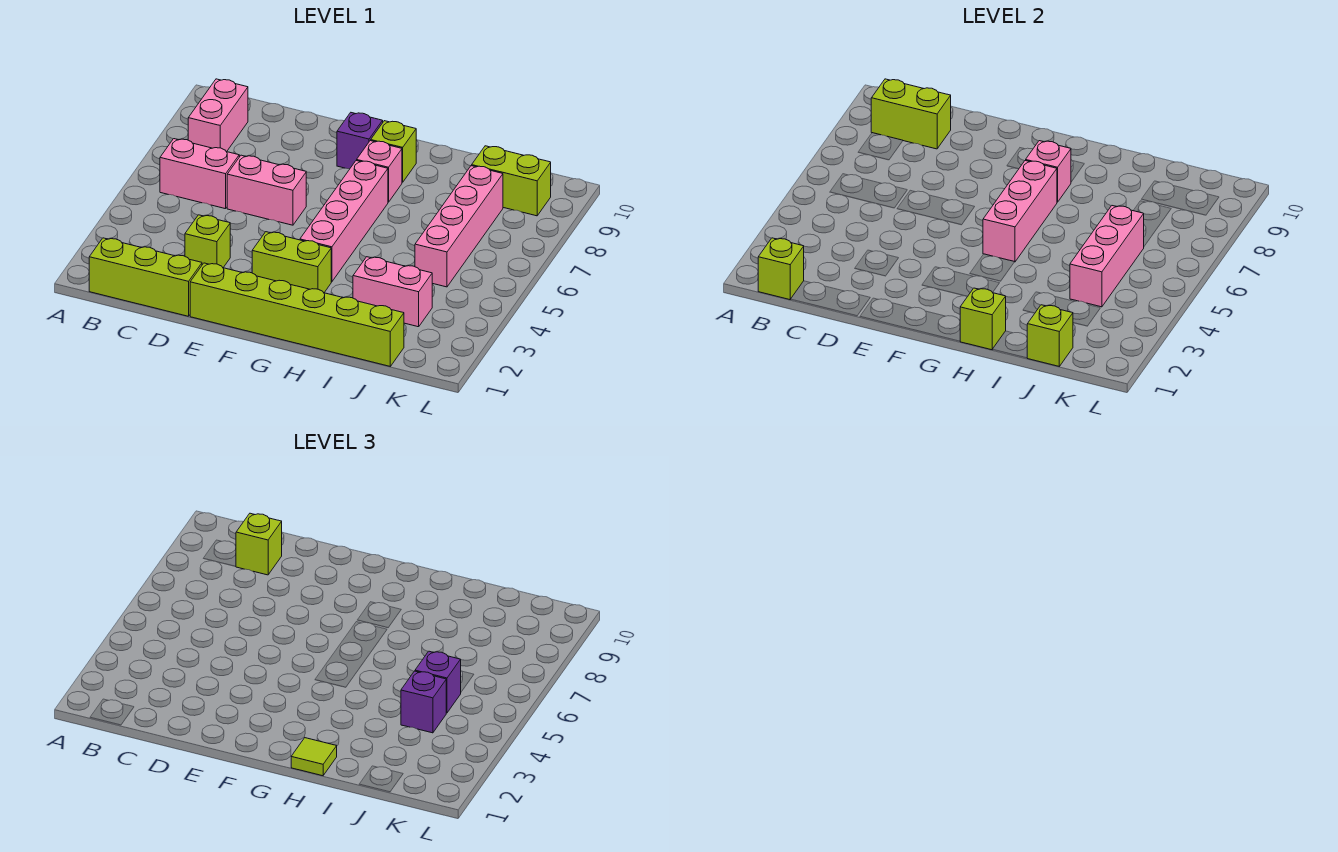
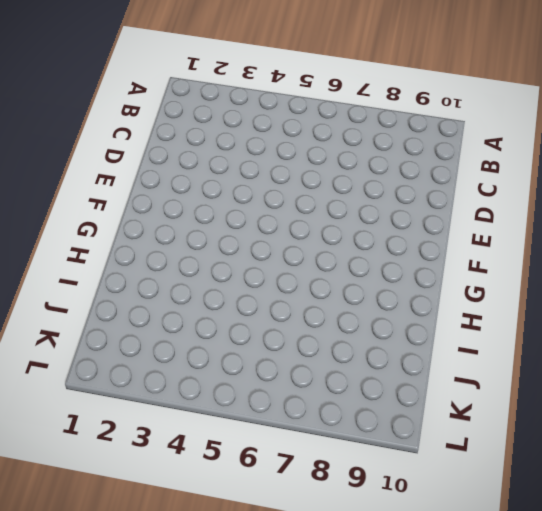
none -> lime brick B1:D1 level 1
none -> pink brick B6:C6 level 1
none -> pink brick B8:B9 level 1

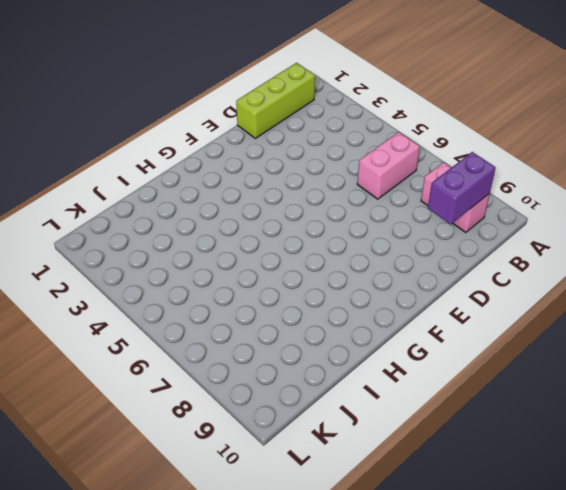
purple brick B9:C9 level 2 -> lime brick B9:C9 level 2
none -> lime brick D3 level 1
none -> pink brick D6:E6 level 1
none -> lime brick E1:J1 level 1

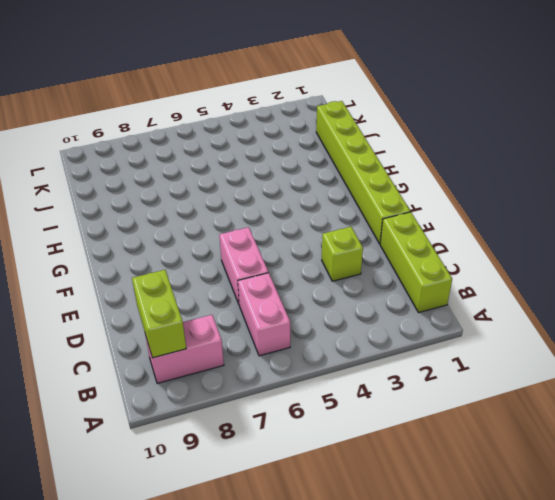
none -> lime brick F3:G3 level 1
none -> purple brick F9 level 1
none -> pink brick G4:G7 level 1

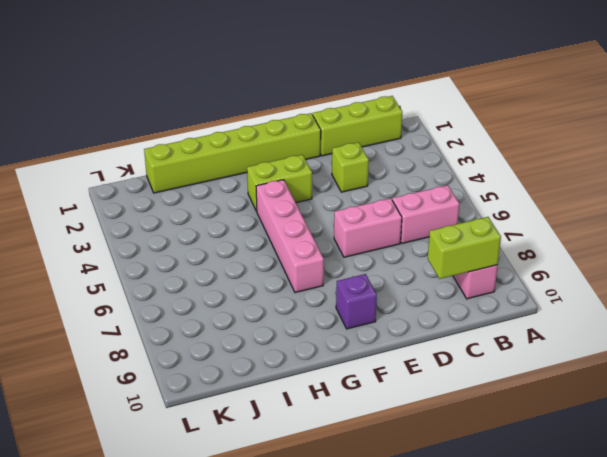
none -> pink brick G8 level 1
none -> lime brick G9 level 1
none -> pink brick I3:J3 level 1

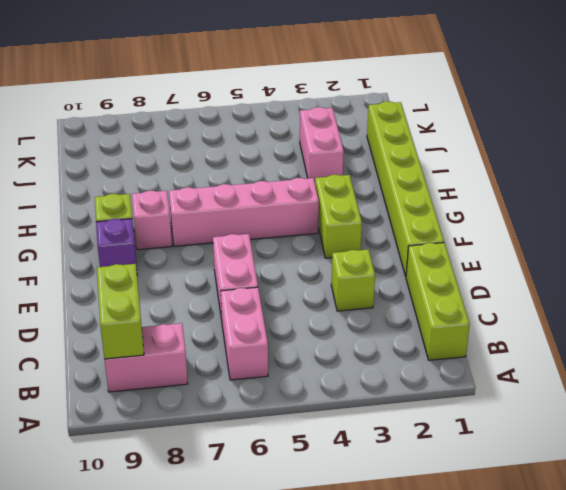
none -> pink brick J5:J8 level 1
none -> lime brick J9:K9 level 1
none -> lime brick B1 level 2

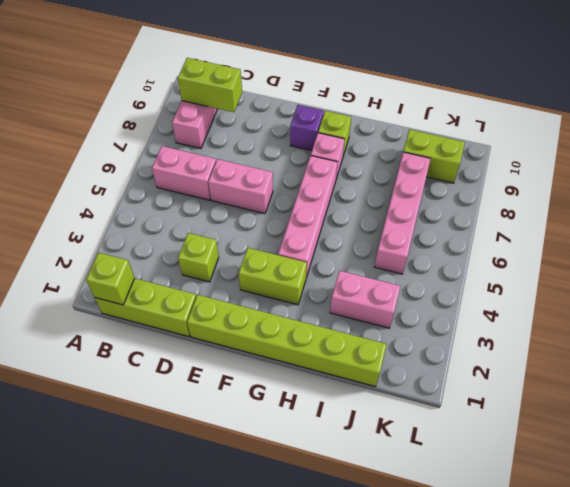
none -> pink brick G5:G7 level 2
none -> pink brick G8 level 2
none -> lime brick H1 level 2

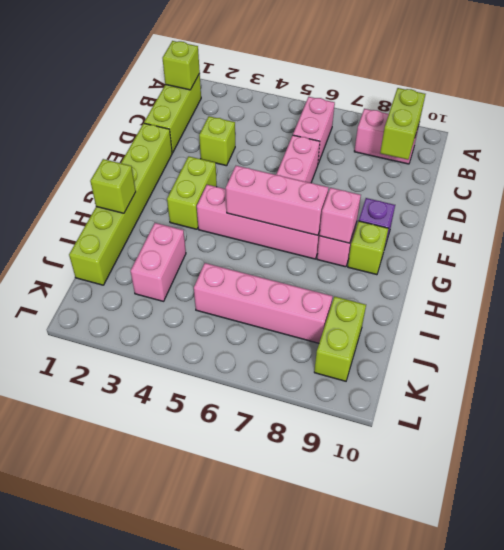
none -> lime brick J1 level 2
none -> pink brick J4:J6 level 2
none -> lime brick C9 level 3

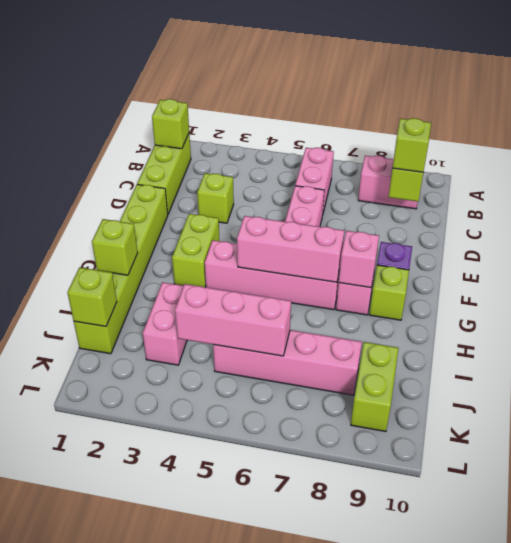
none -> lime tile H1 level 3
none -> purple brick J4 level 3
none -> purple brick J5 level 3

